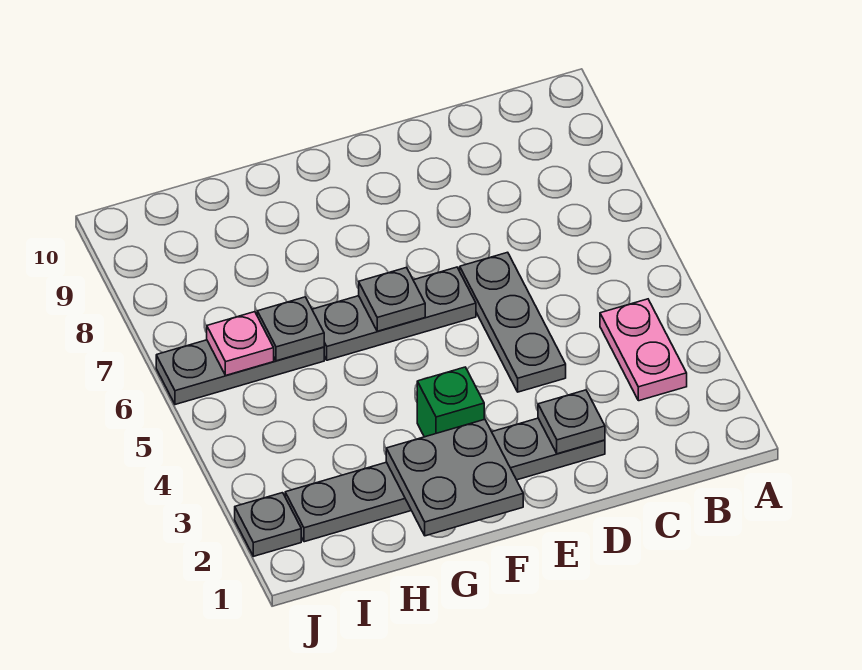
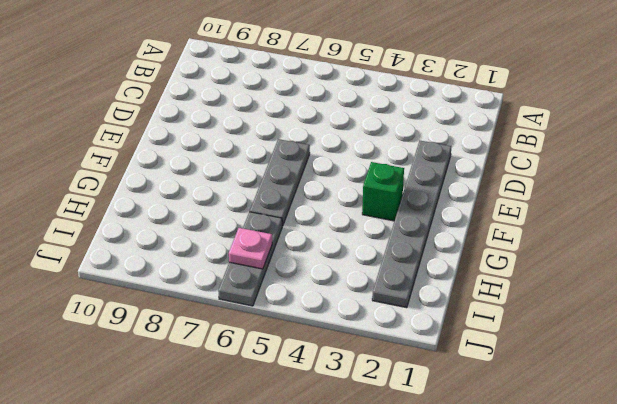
none -> pink plate B3:B4 level 1
none -> grey plate D4:D6 level 1
none -> grey plate J2 level 1

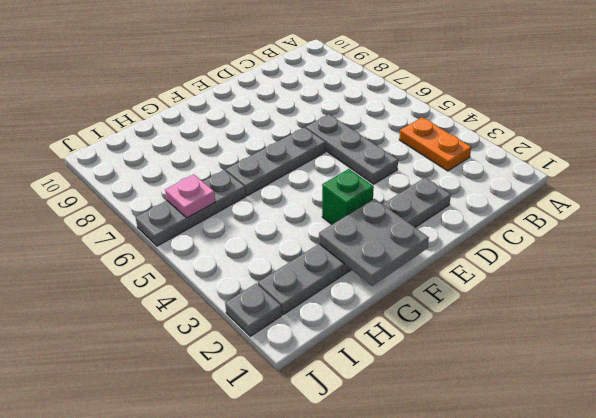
orange plate B3:B4 level 1 -> pink plate B3:B4 level 1
none -> grey plate D2 level 2
none -> grey plate F6 level 2
none -> grey plate H6 level 2

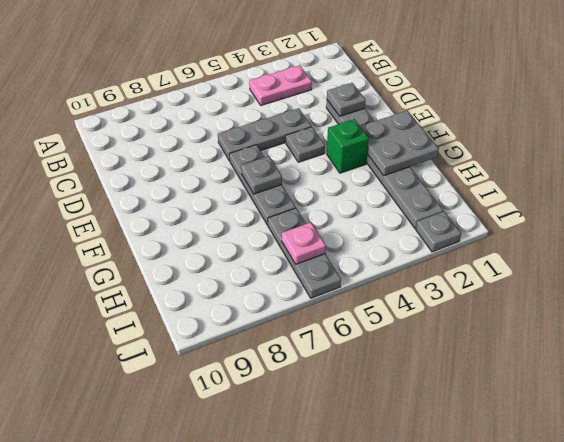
grey plate E4 level 1 -> grey plate H6 level 2

